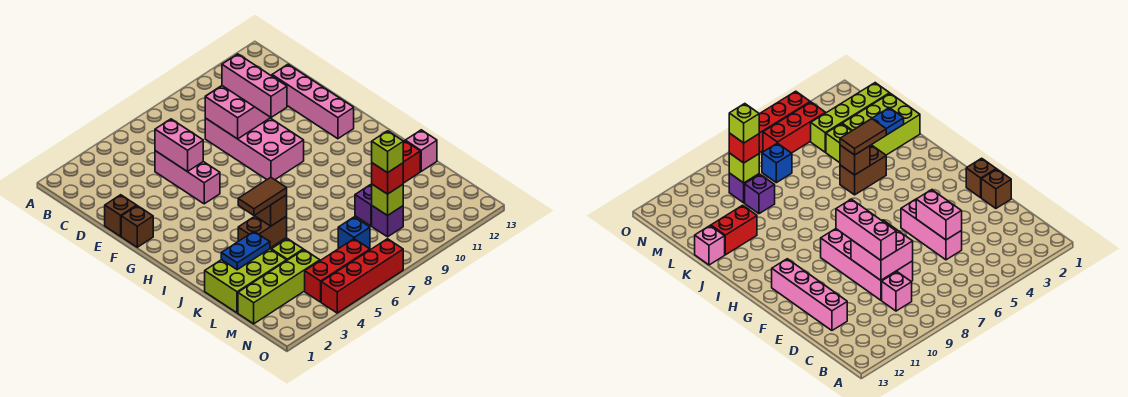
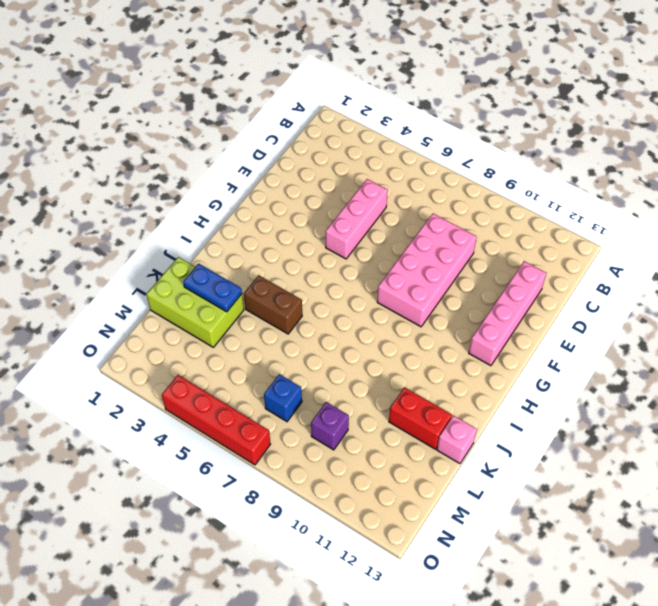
none -> pink brick C9 level 1
none -> brown brick E1 level 1
none -> brown brick F1 level 1

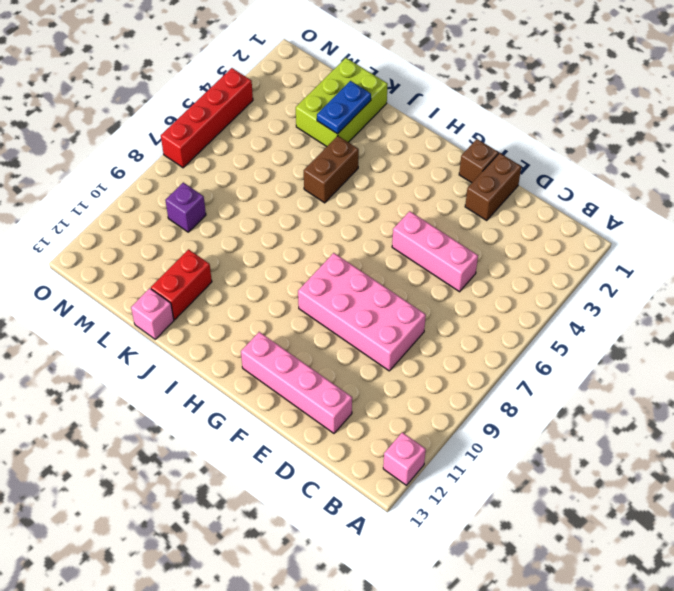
pink brick A12 level 1 -> pink brick C9 level 1
brown brick E1:E2 level 1 -> brown brick E1 level 1
none -> lime brick L4 level 1
none -> purple brick L9 level 1
none -> lime brick M1:M4 level 1

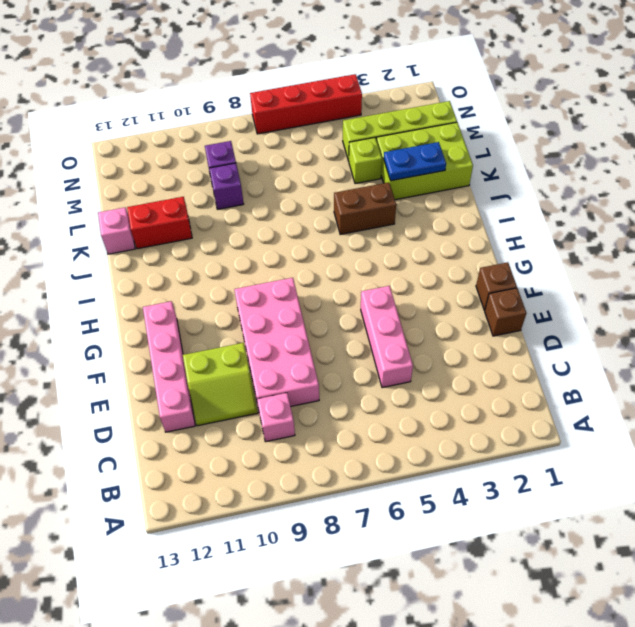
lime slope D10:E11 level 1 top E -> none
none -> blue brick M7 level 1
none -> red brick N4:N6 level 1
none -> pink brick D5:E5 level 2

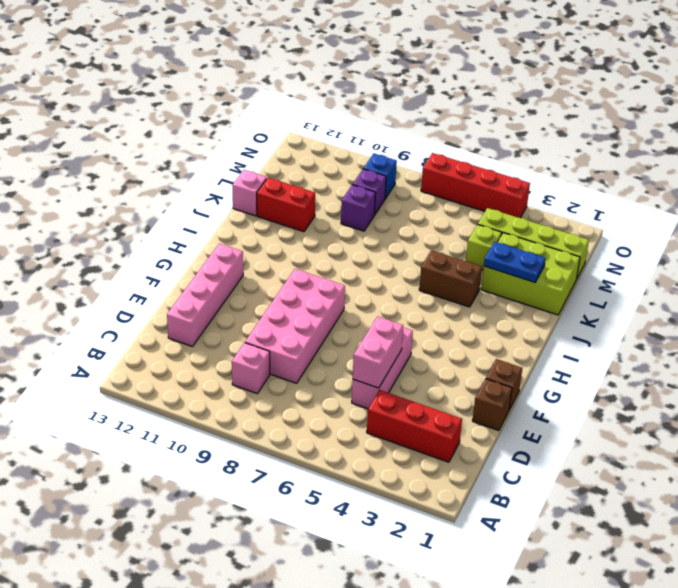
red brick C2:C4 level 1 -> red brick N4:N6 level 1
blue brick N9 level 1 -> blue brick M7 level 1
none -> pink brick D8:E9 level 2
none -> brown brick J5 level 2
none -> lime brick M9 level 2

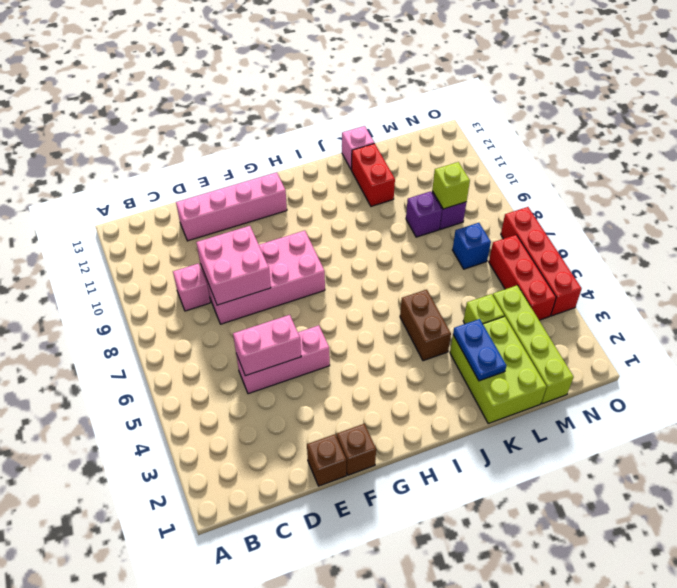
none -> brown brick J5 level 2
none -> pink brick D9:F9 level 3
none -> brown tile J4:J5 level 3

